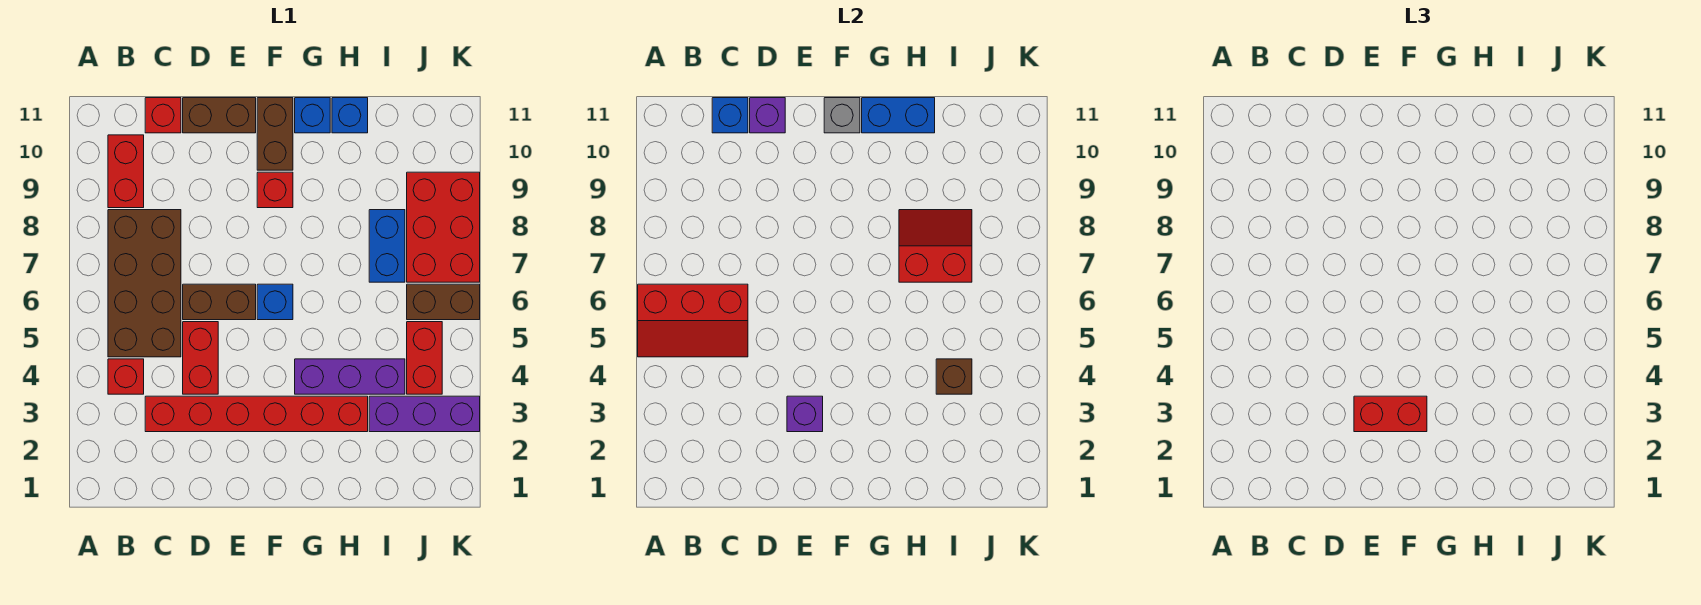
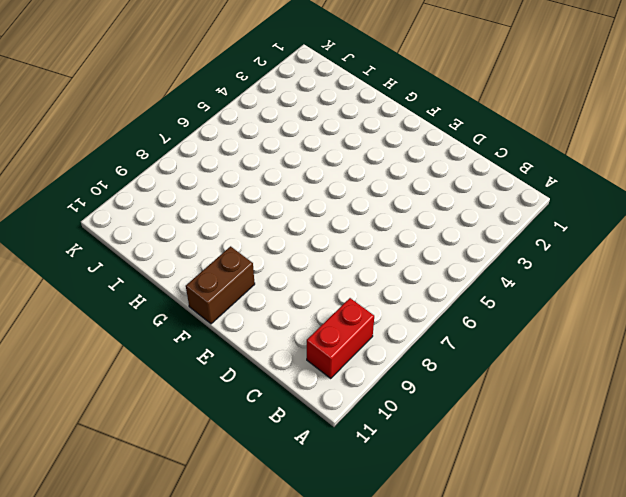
none -> red brick B4 level 1
none -> brown brick B5:C8 level 1
none -> red brick C3:H3 level 1

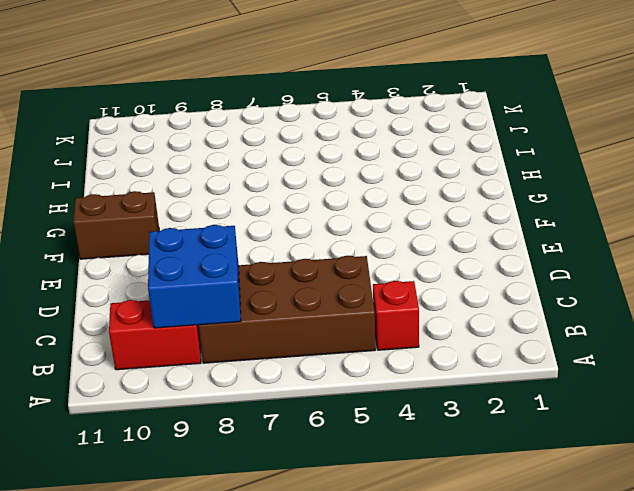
blue brick B8:C9 level 2 -> none
none -> red brick C3:H3 level 1
none -> red brick C11 level 1
none -> red brick D4:D5 level 1

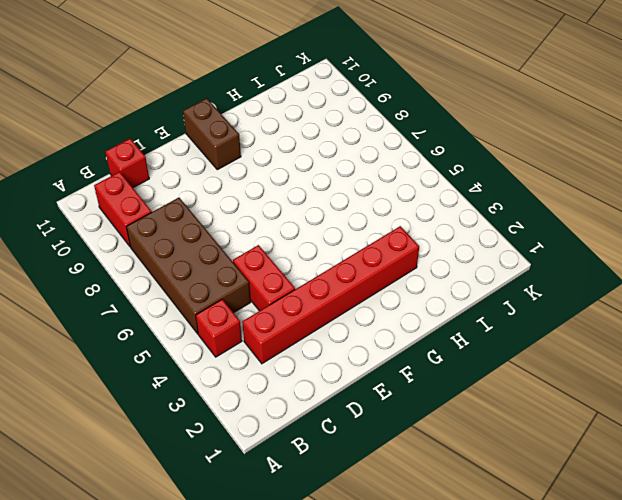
none -> brown brick D6:E6 level 1
none -> brown brick D11:E11 level 1
none -> blue brick F6 level 1

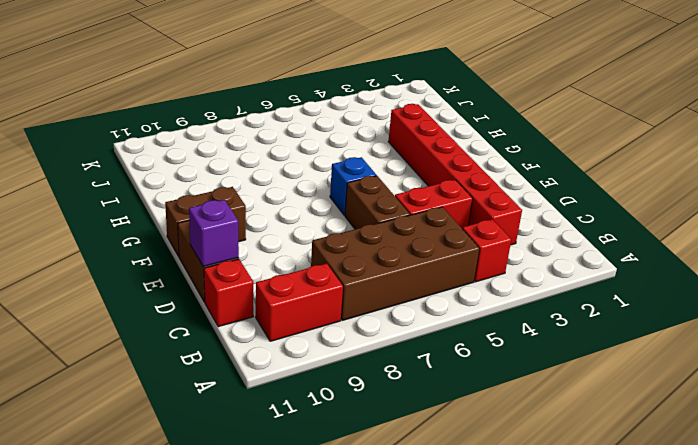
none -> red brick F9 level 1
none -> purple brick G4:I4 level 1
none -> blue brick G11 level 1

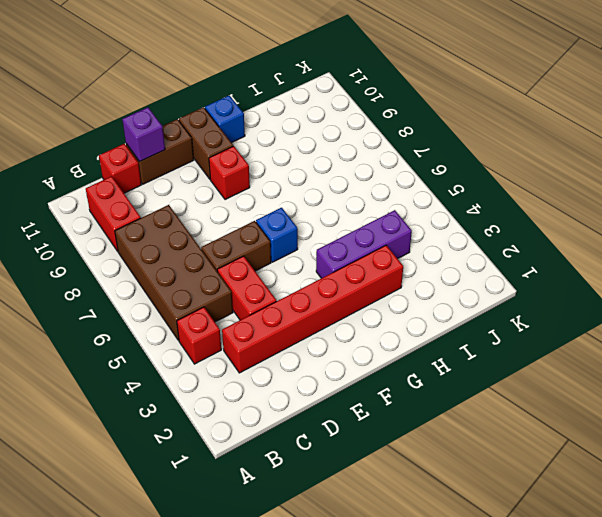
none -> blue brick H11 level 1
none -> purple brick I3:K3 level 1
none -> blue brick I7:I8 level 1

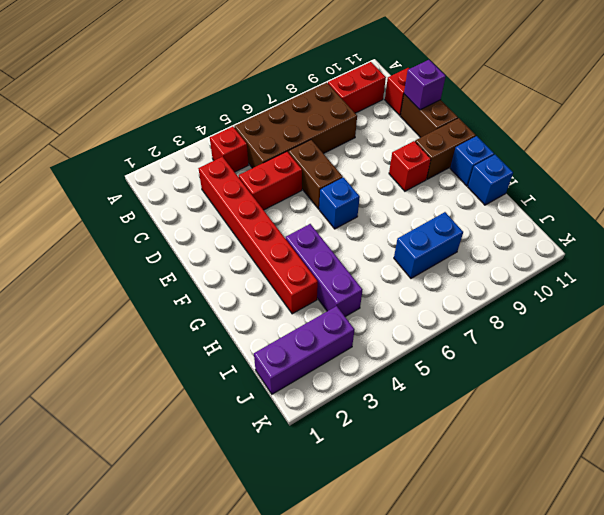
purple brick J1:J3 level 1 -> purple brick I3:K3 level 1
none -> red brick J4:J5 level 1
none -> brown brick J6:K6 level 1
none -> red brick J7:K9 level 1

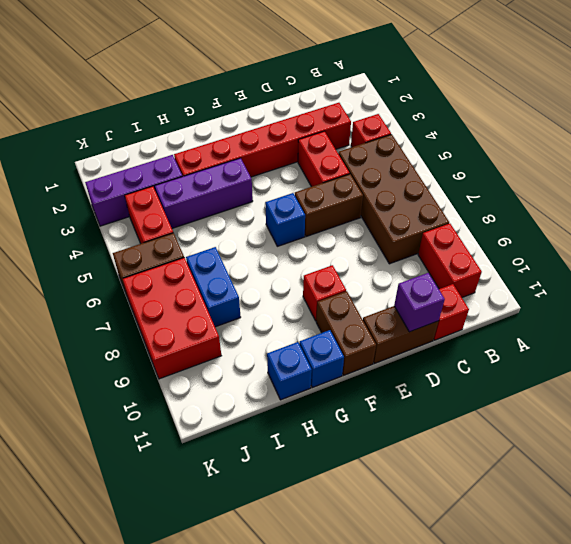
none -> red slope A5:C6 level 2 top 6
none -> blue brick C11 level 2
none -> purple brick E3 level 2

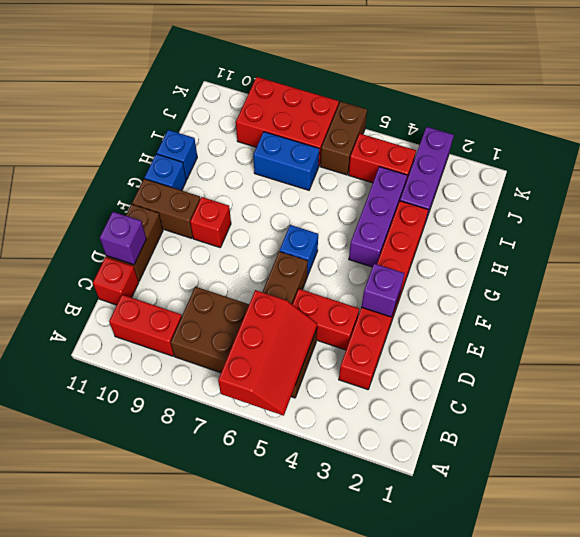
none -> red brick B4 level 1
none -> blue brick C11 level 2
none -> grey brick F11 level 2

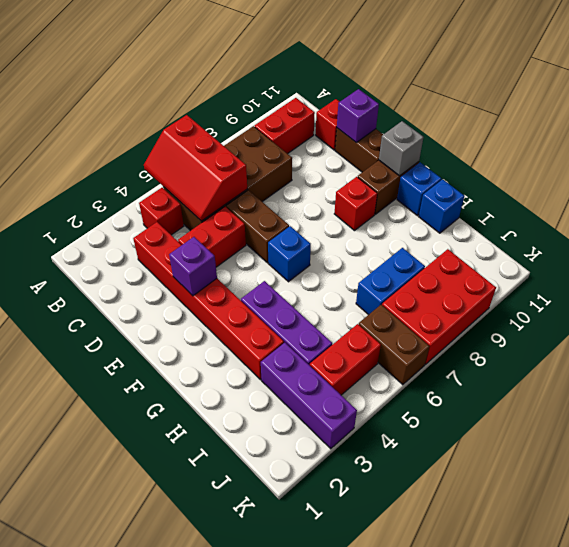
none -> blue brick C11 level 2
none -> blue brick G11:H11 level 2
none -> red slope H7:I8 level 2 top 7

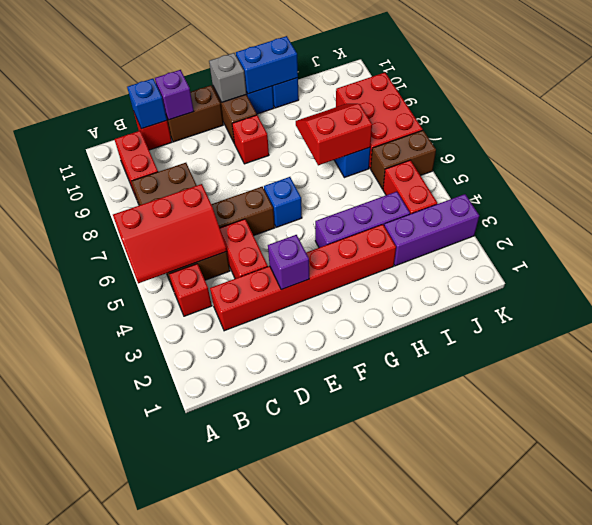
none -> brown brick I4 level 2
none -> red brick E3:F3 level 3

